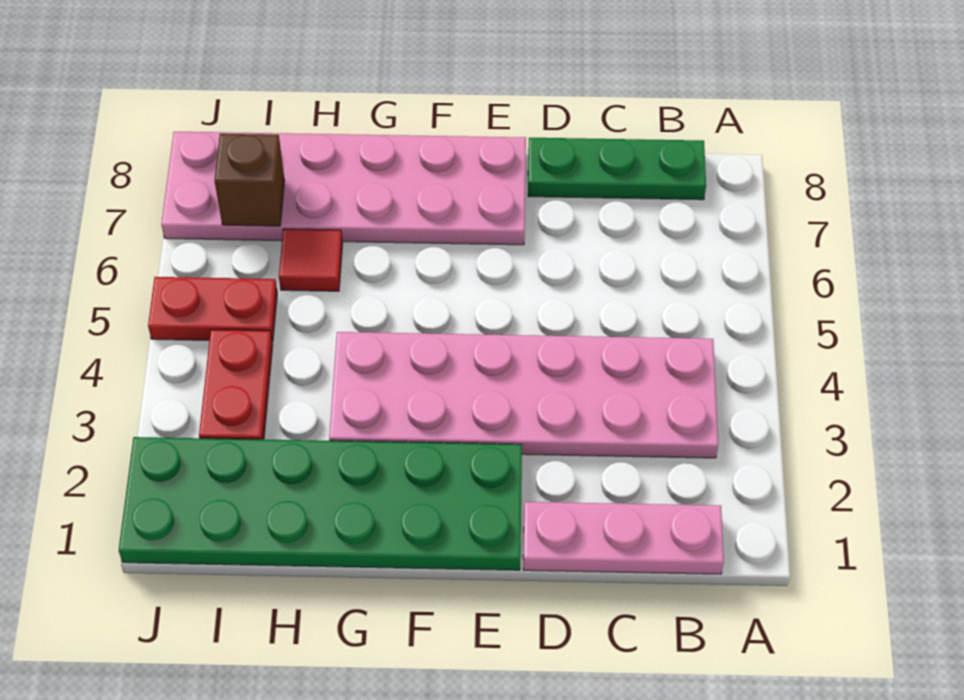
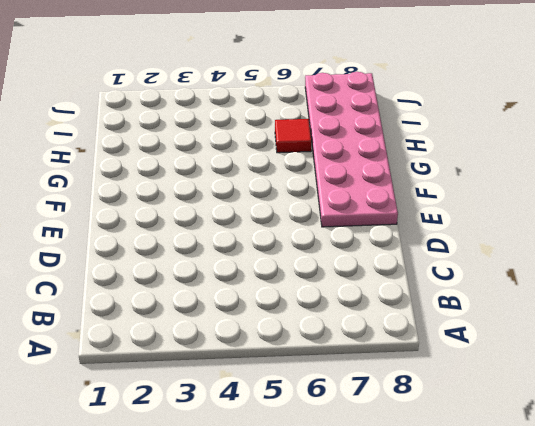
none -> pink plate B1:D1 level 1
none -> pink plate B3:G4 level 1

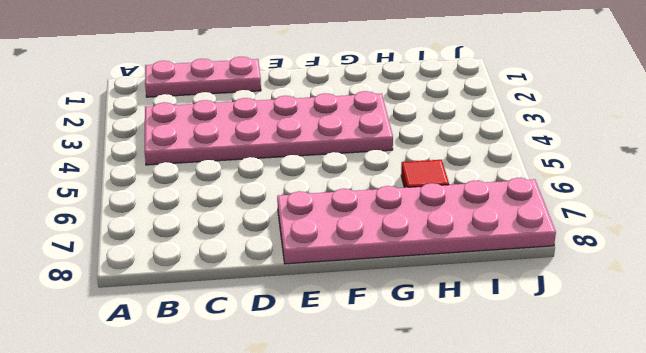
none -> green plate B8:D8 level 1
none -> green plate E1:J2 level 1

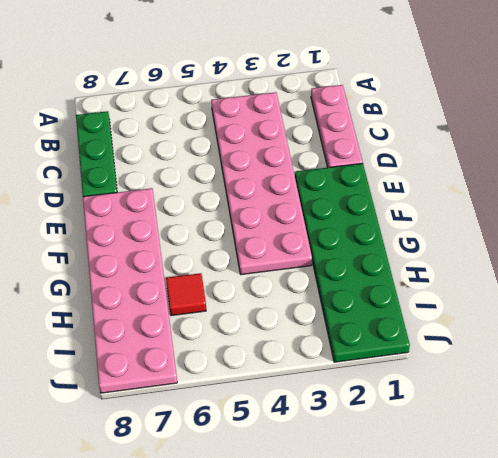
none -> red plate I3:I4 level 1
none -> red plate I5:J5 level 1

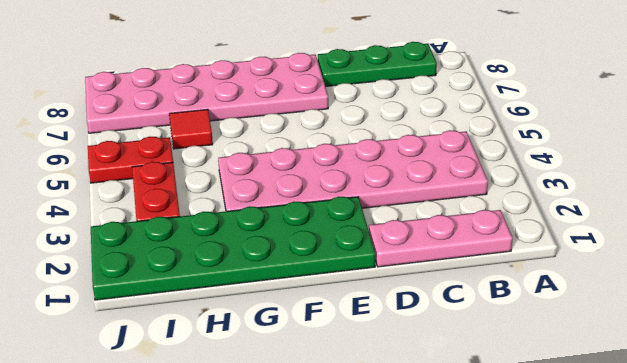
none -> brown brick I7 level 2

